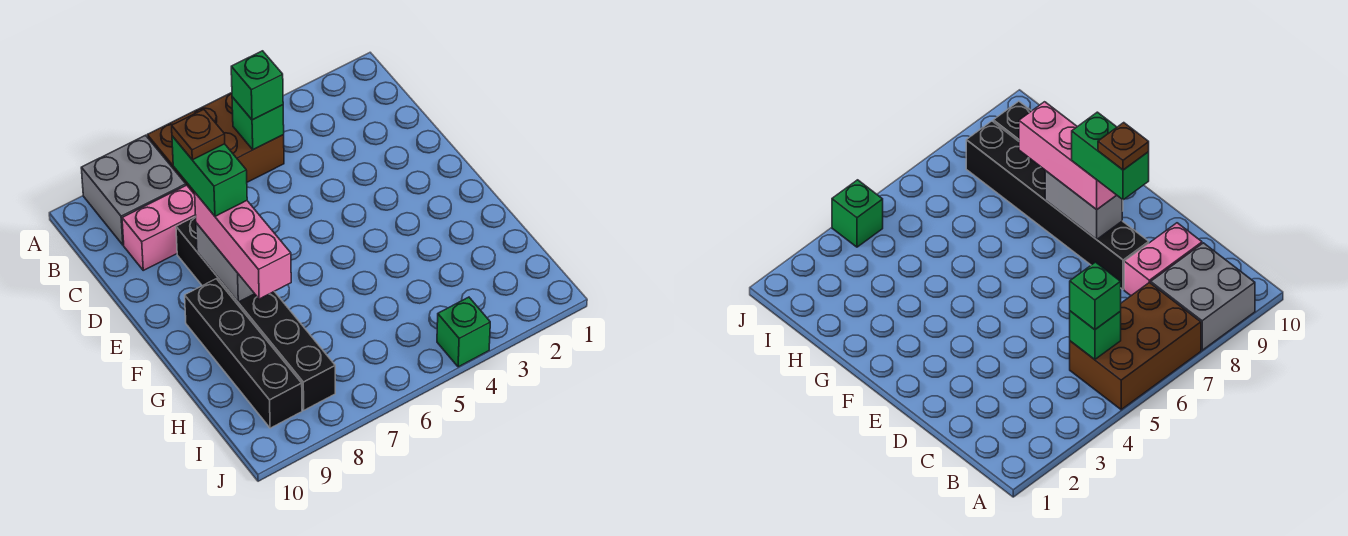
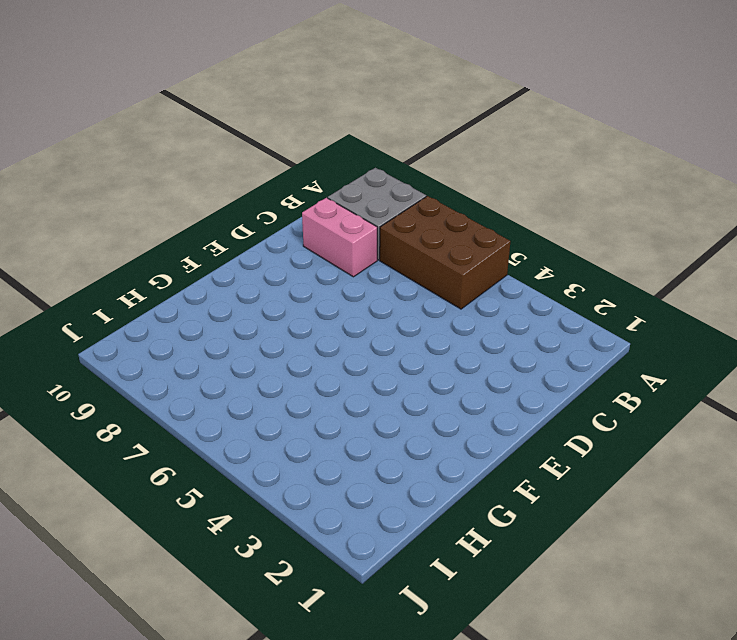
none -> black brick D8:I8 level 1
none -> black brick F9:I9 level 1
none -> green brick J4 level 1

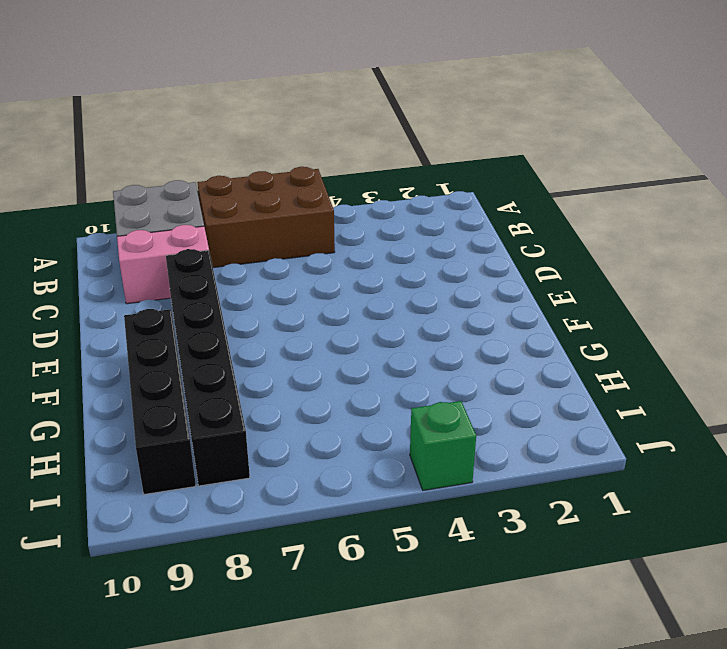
none -> green brick B5 level 2
none -> grey brick E8:F8 level 2
none -> green brick B5 level 3

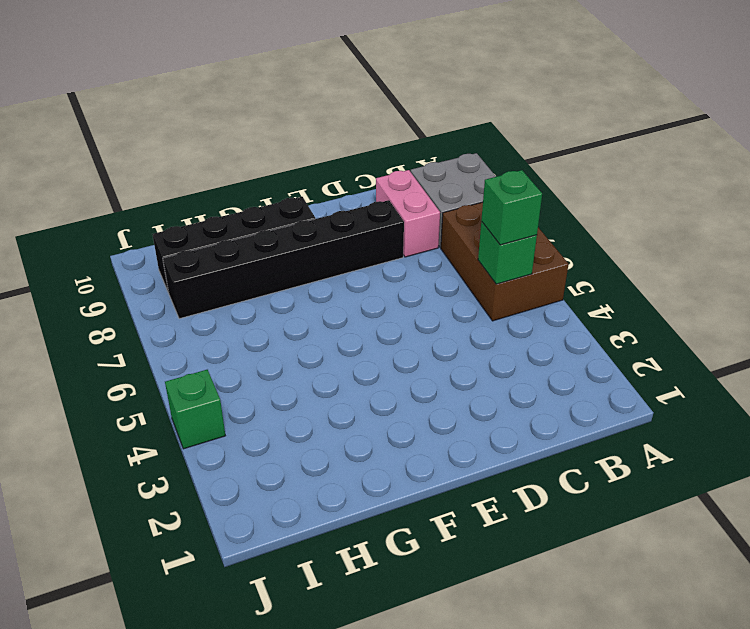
none -> grey brick E8:F8 level 2
none -> pink brick E8:G8 level 3
none -> green brick D8:E8 level 4

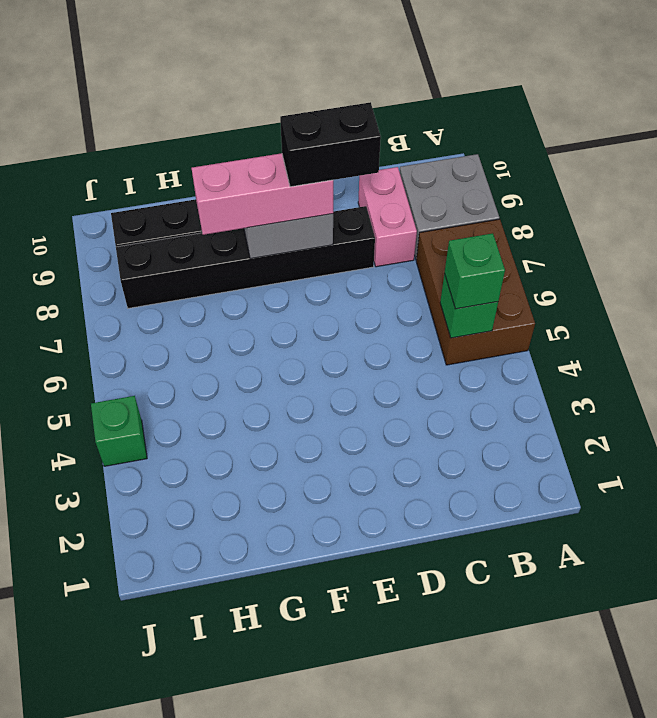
black brick D8:E8 level 4 -> green brick D8:E8 level 4
none -> brown plate D8 level 5

